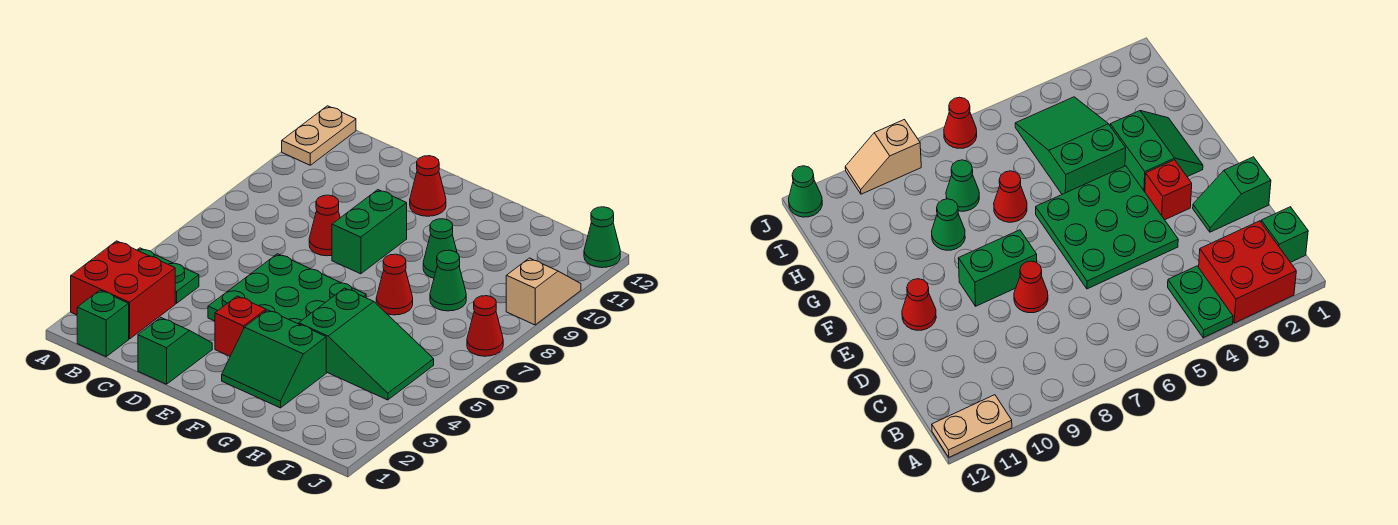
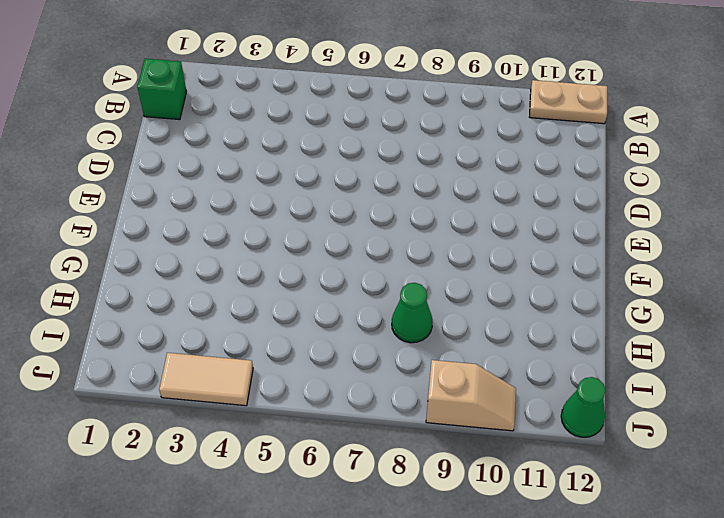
tan tile J3:J4 level 1 -> none
none -> red brick A2:B3 level 1
none -> green plate A4:B4 level 1
none -> green slope D1:D2 level 1 top 1

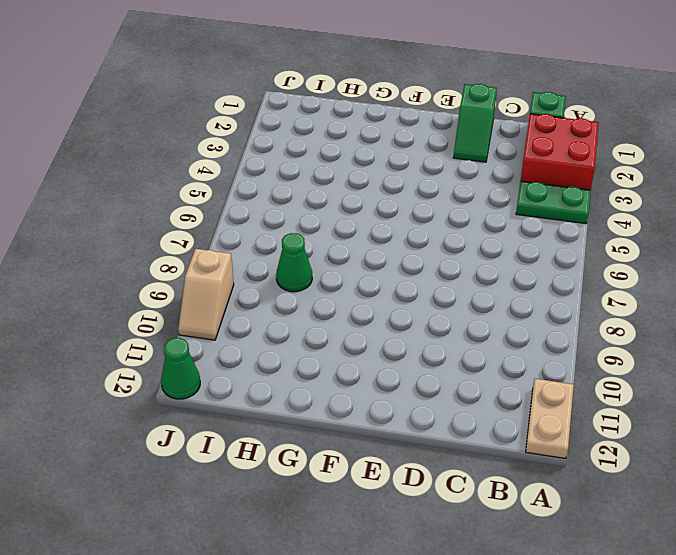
none -> green plate D4:F6 level 1
none -> red cone D8 level 1
none -> red brick E3 level 1

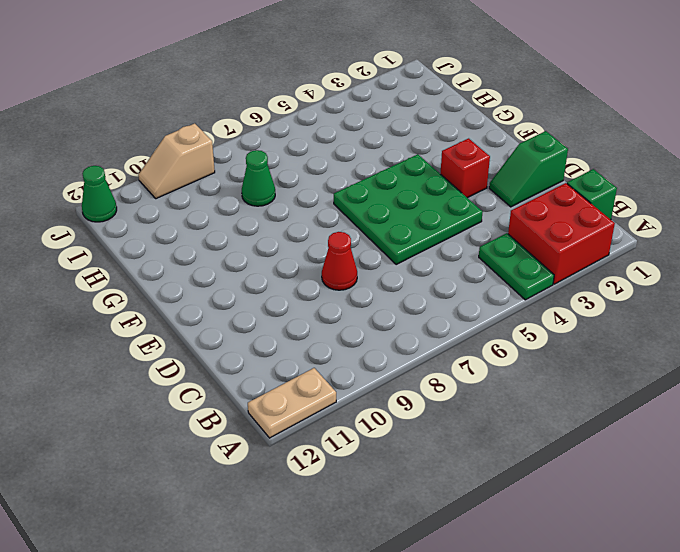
none -> green brick E8:E9 level 1
none -> red cone E11 level 1
none -> green slope F2:G3 level 1 top 3

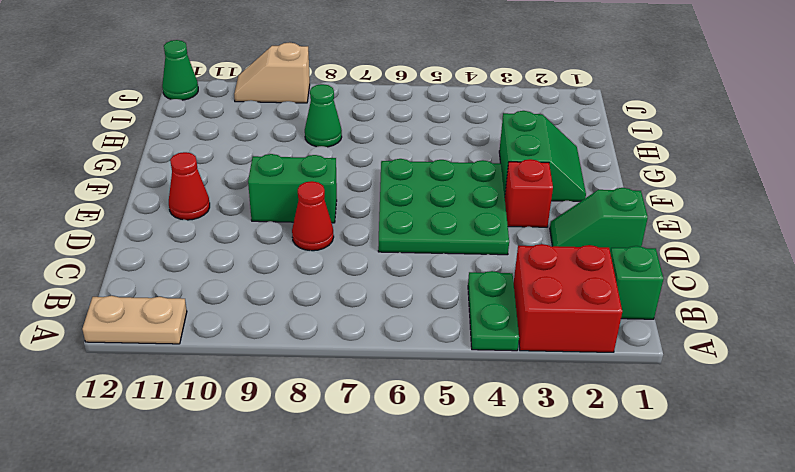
none -> green slope G4:I5 level 1 top G
none -> red cone G7 level 1
none -> green cone G9 level 1

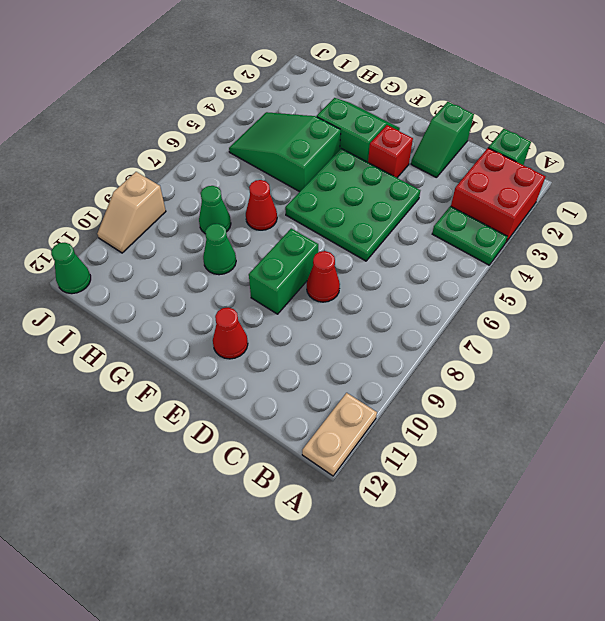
none -> red cone J7 level 1

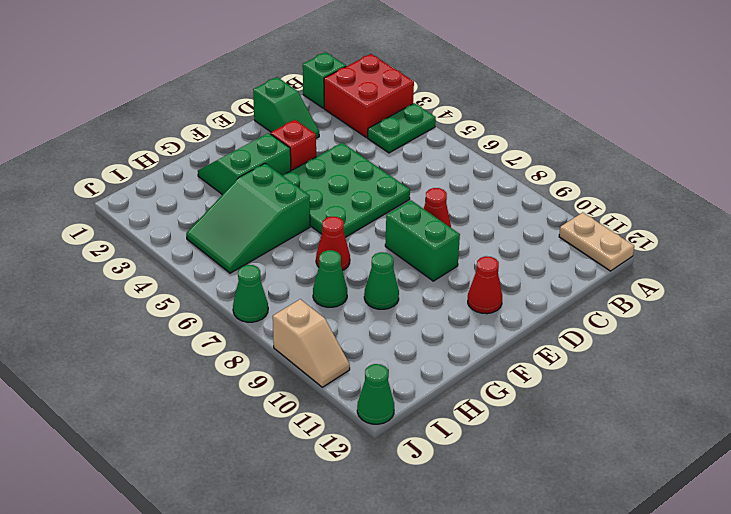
green cone J7 level 1 -> red cone J7 level 1

